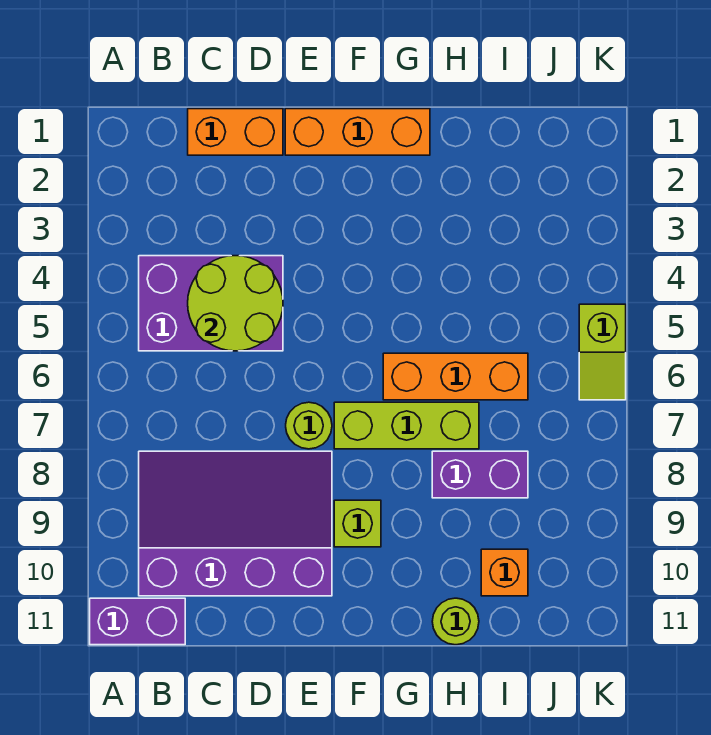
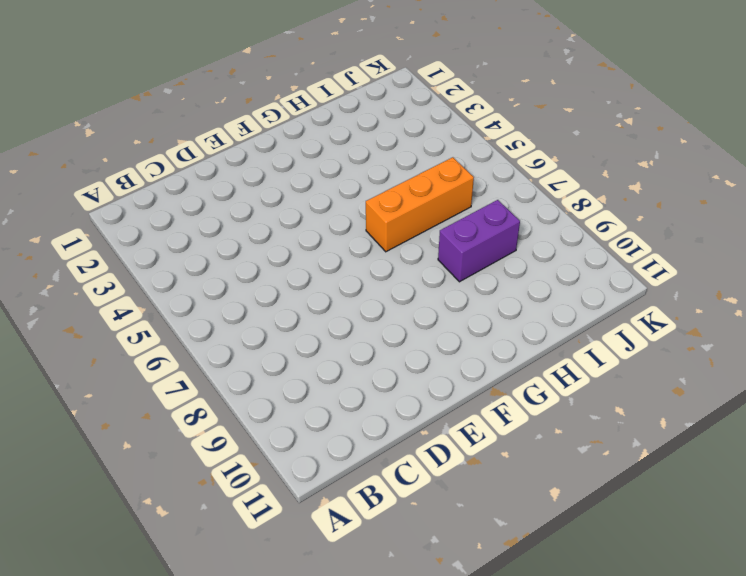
none -> purple brick A11:B11 level 1
none -> purple brick B4:D5 level 1
none -> purple slope B8:E10 level 1 top 10

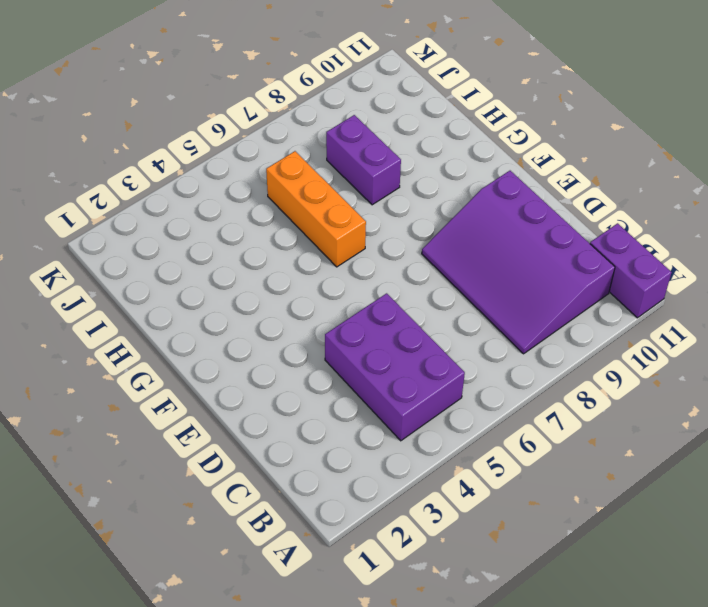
none -> orange brick C1:D1 level 1
none -> orange brick E1:G1 level 1
none -> lime round brick E7 level 1

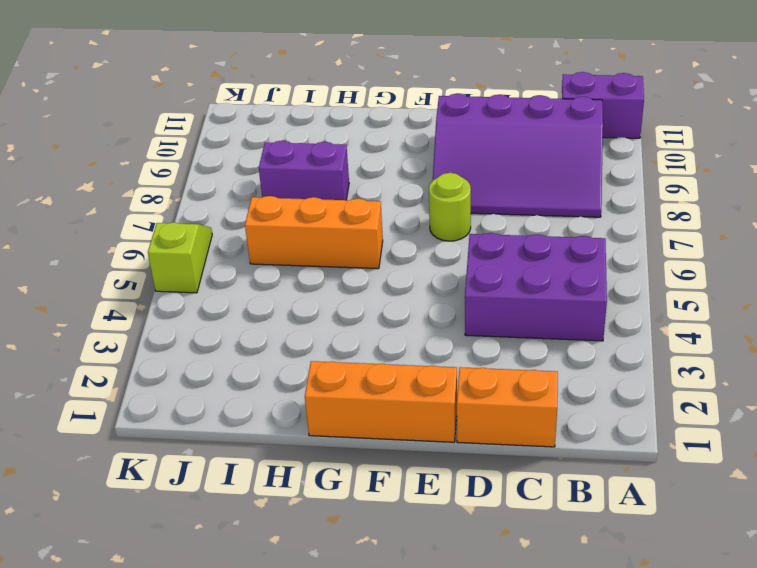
none -> lime brick F7:H7 level 1
none -> lime brick F9 level 1
none -> lime round brick H11 level 1

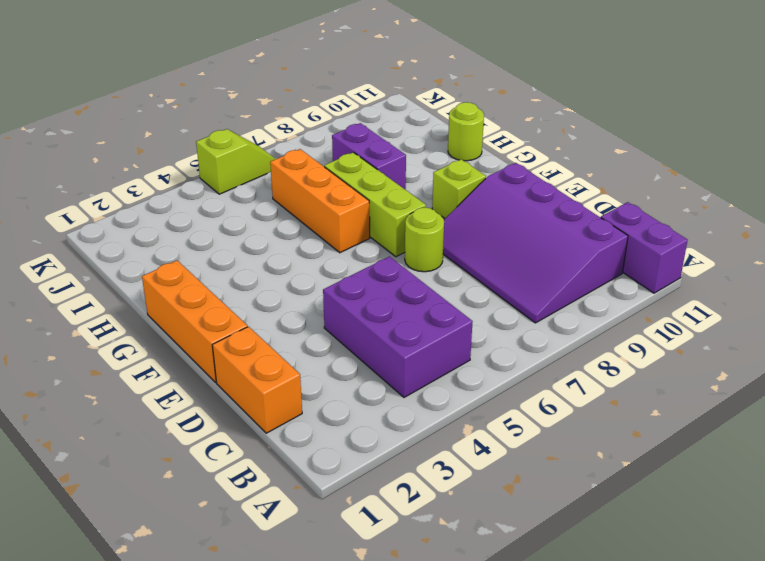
none -> orange brick I10 level 1
none -> lime round brick C4:D5 level 2

